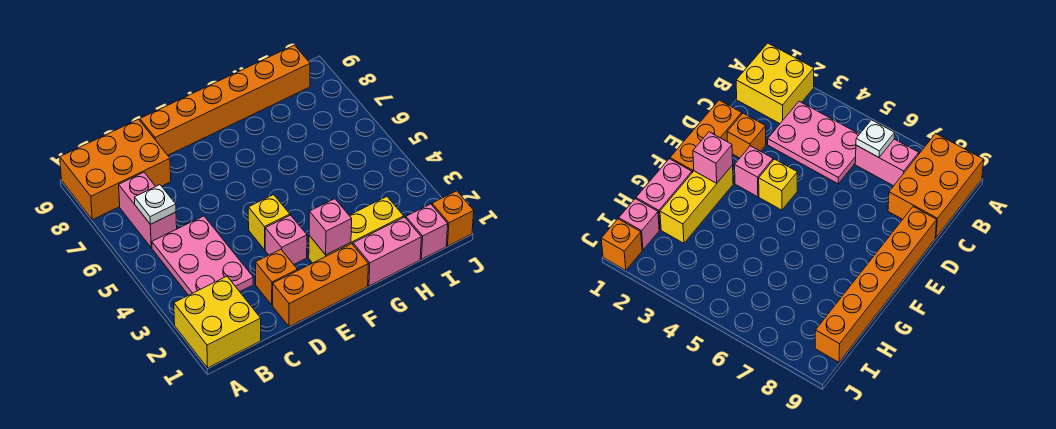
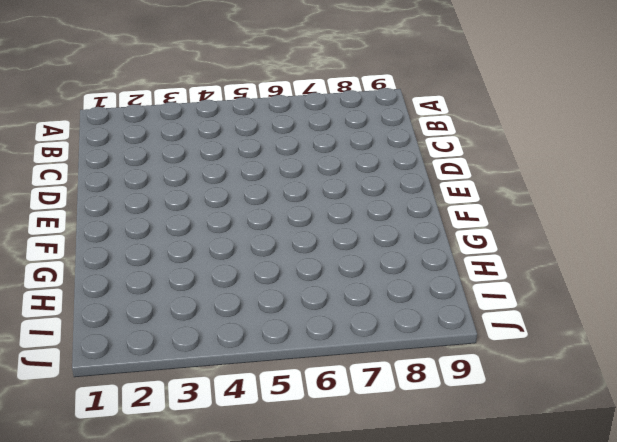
none -> yellow brick A1:B2 level 1
none -> orange brick A8:C9 level 1
none -> pink plate B3:C5 level 1

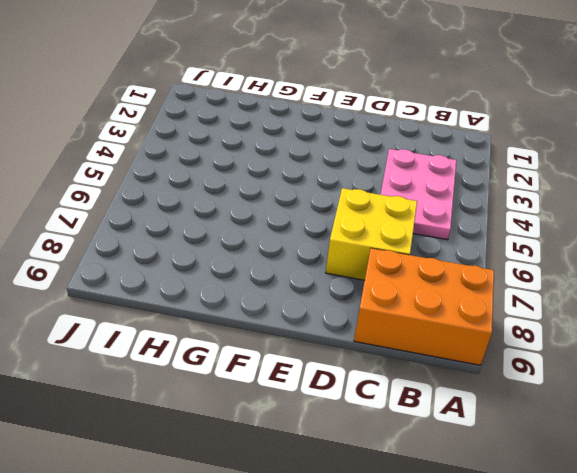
yellow brick C6:D7 level 1 -> yellow brick A1:B2 level 1
none -> pink brick B6:B7 level 1
none -> orange brick D1:F1 level 1
none -> orange brick D2 level 1

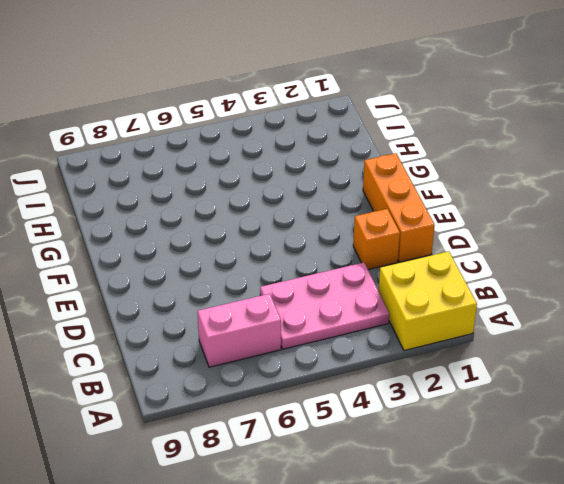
none -> orange brick A8:C9 level 1
none -> orange brick D9:I9 level 1
none -> pink brick E3 level 1

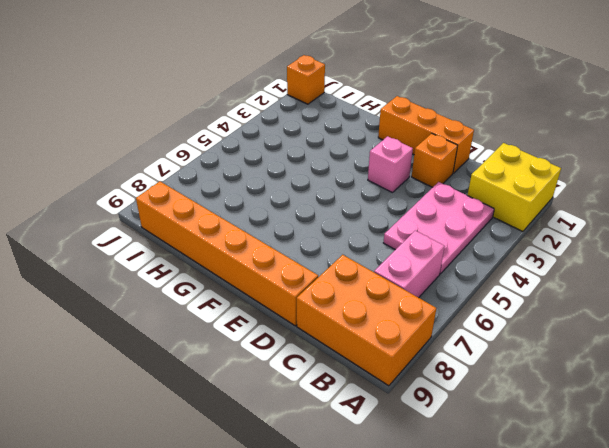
none -> yellow brick E4 level 1
none -> yellow brick F2:H2 level 1
none -> pink brick G1:H1 level 1

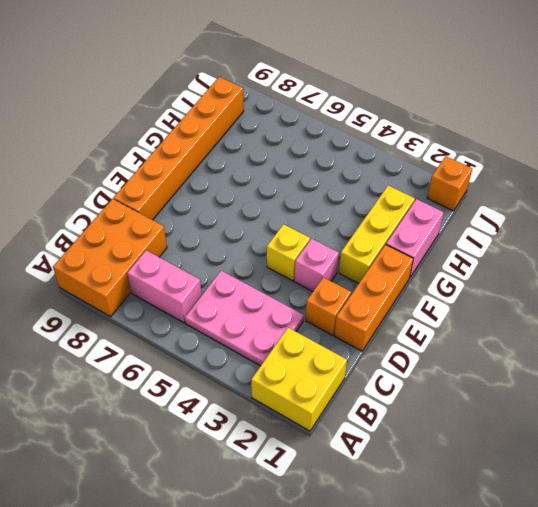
none -> pink brick I1 level 1
none -> white plate B6 level 2
none -> pink brick F2 level 2

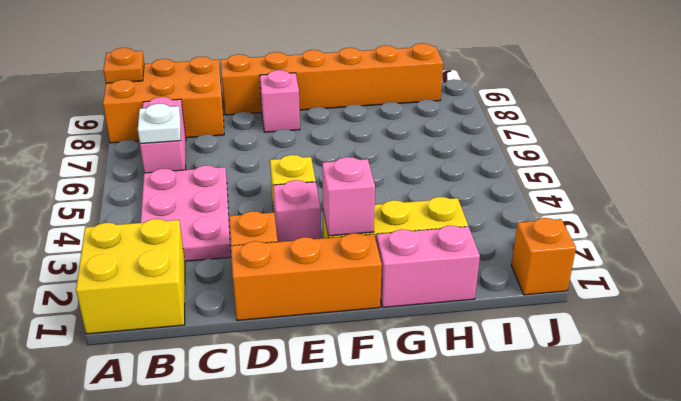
orange plate A9 level 2 -> none
pink brick E8 level 1 -> pink brick I1 level 1

